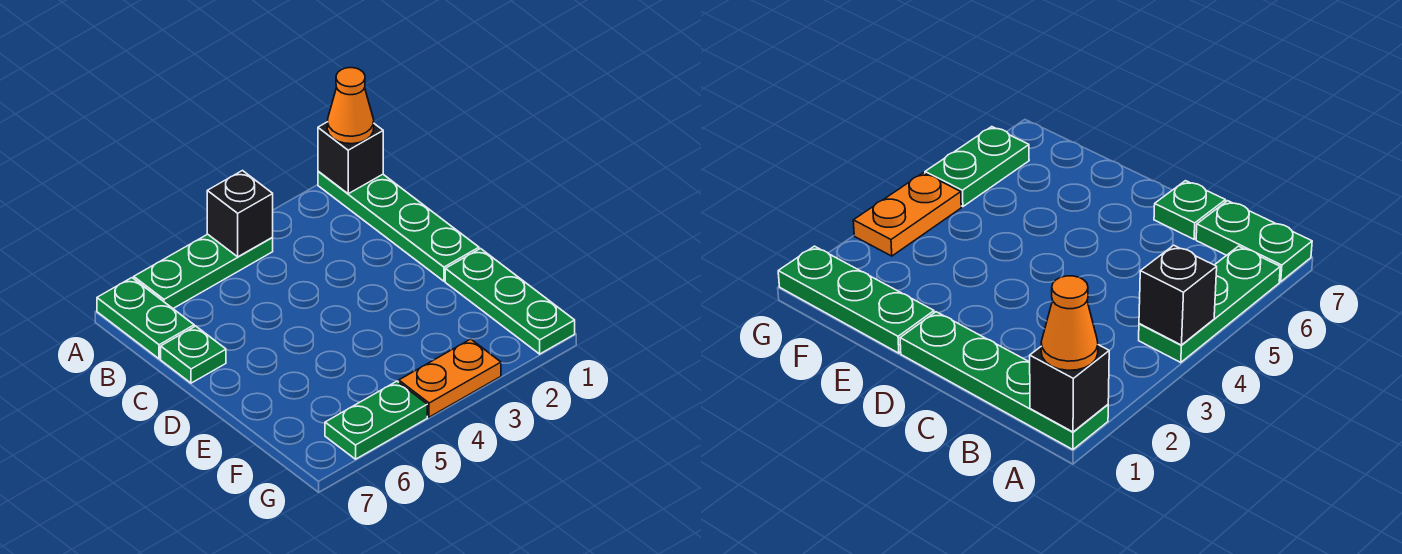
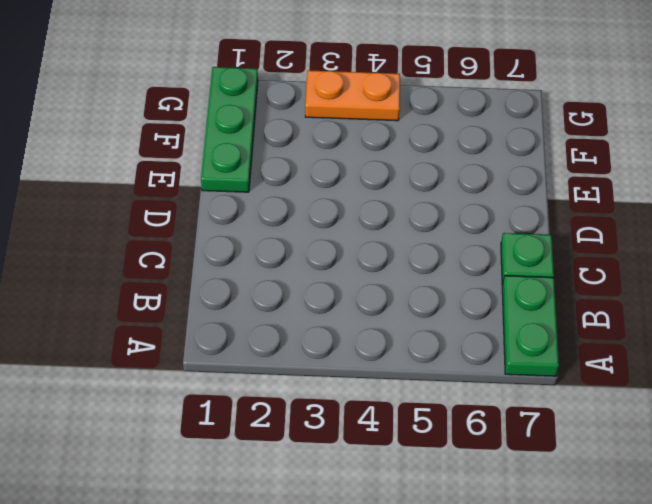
none -> green plate A1:D1 level 1
none -> green plate A4:A6 level 1

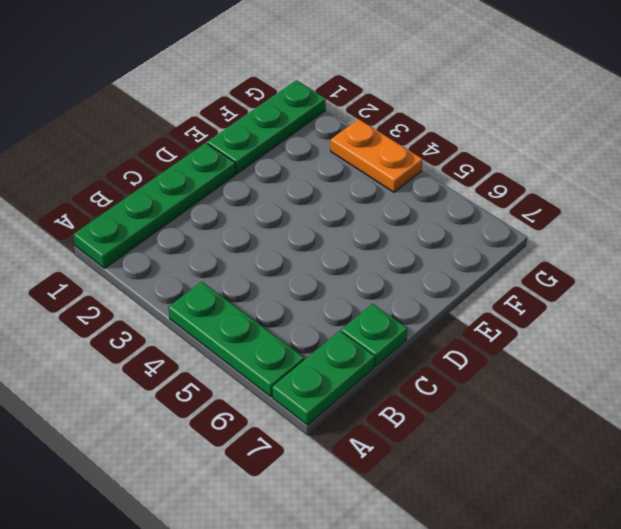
none -> green plate G5:G6 level 1
none -> black brick A1 level 2

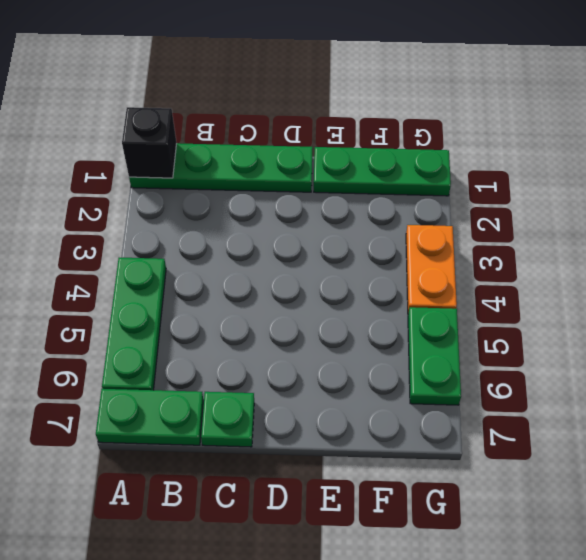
none -> black brick A4 level 2
none -> orange cone A1 level 3

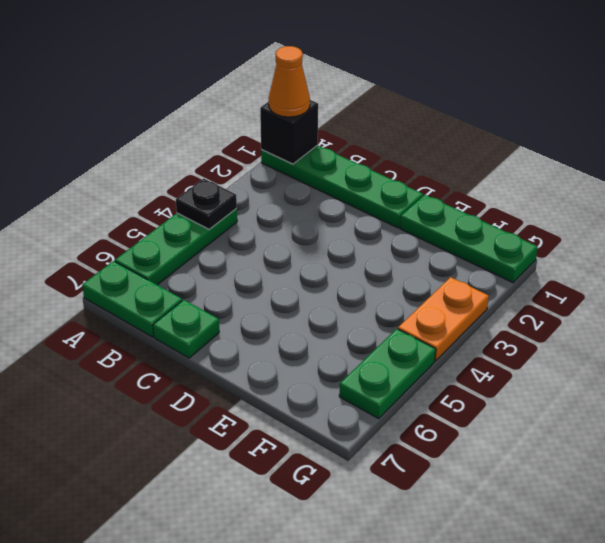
black plate A4 level 2 -> black brick A4 level 2

